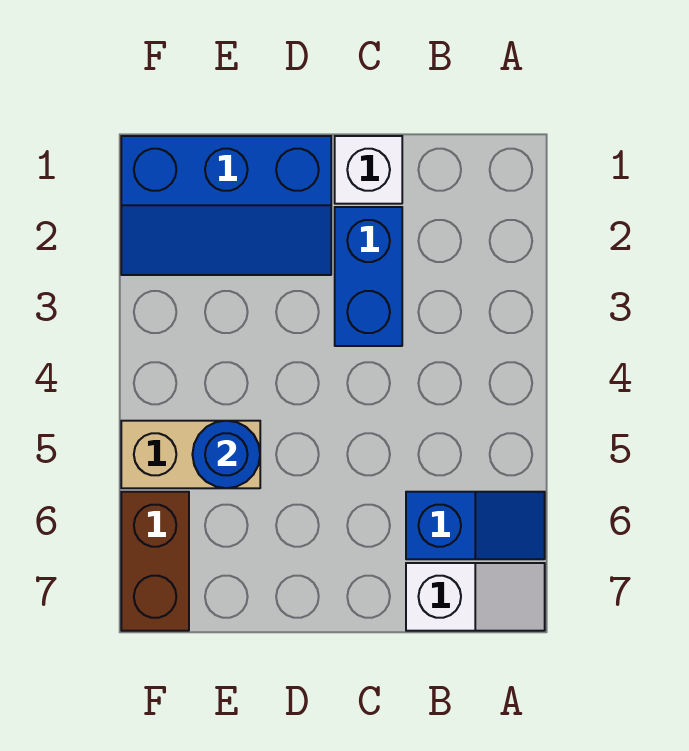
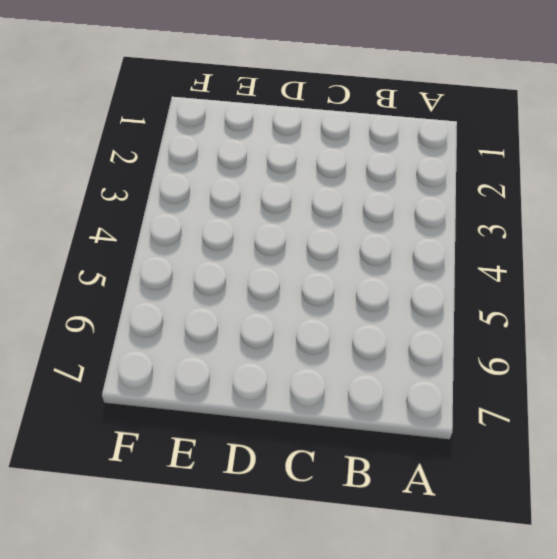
none -> blue slope A6:B6 level 1 top B
none -> white slope A7:B7 level 1 top B

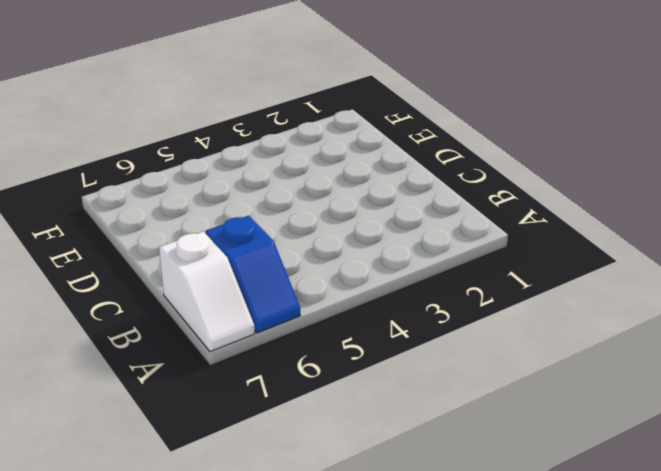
none -> white brick C1 level 1
none -> blue brick C2:C3 level 1

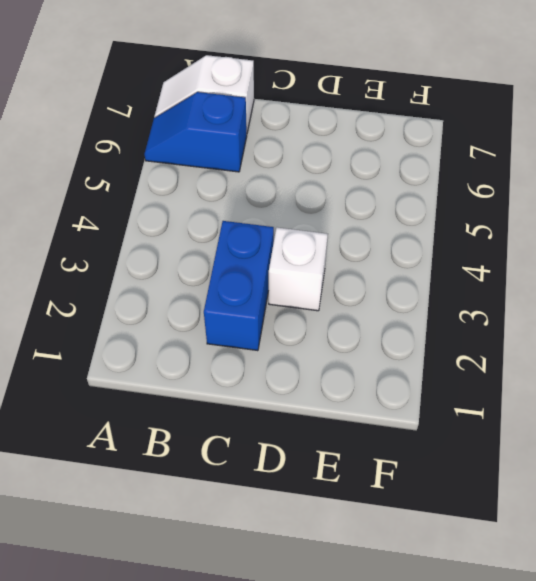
white brick D3 level 1 -> white brick C1 level 1
none -> blue slope D1:F2 level 1 top 1
none -> tan brick E5:F5 level 1

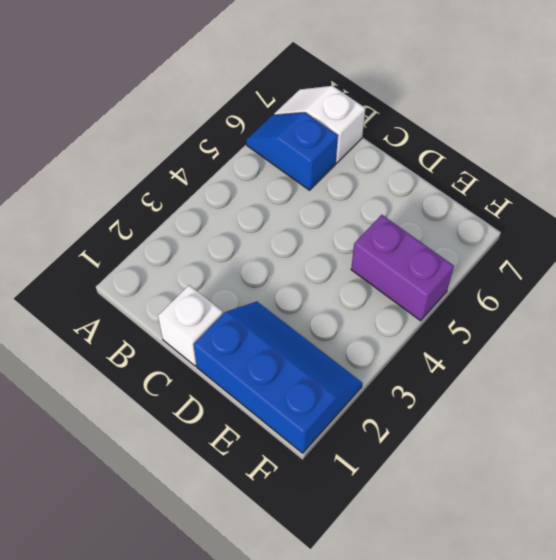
purple brick E5:F5 level 1 -> tan brick E5:F5 level 1
none -> blue brick C2:C3 level 1
none -> brown brick F6:F7 level 1

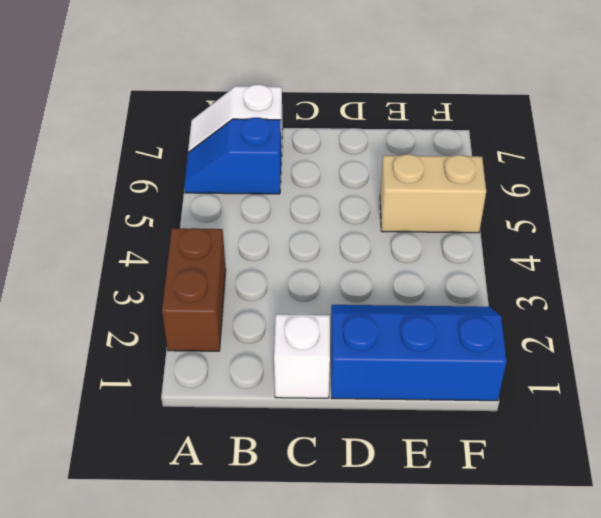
brown brick A2:A3 level 1 -> brown brick F6:F7 level 1
none -> blue brick C2:C3 level 1
none -> blue round brick E5 level 2

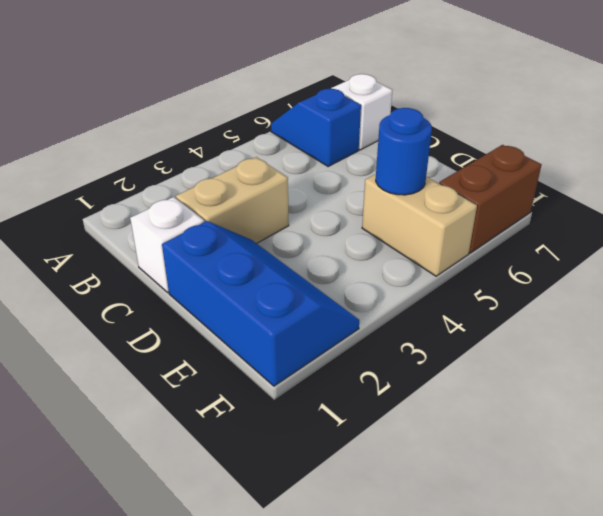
tan brick C2:C3 level 1 -> blue brick C2:C3 level 1

